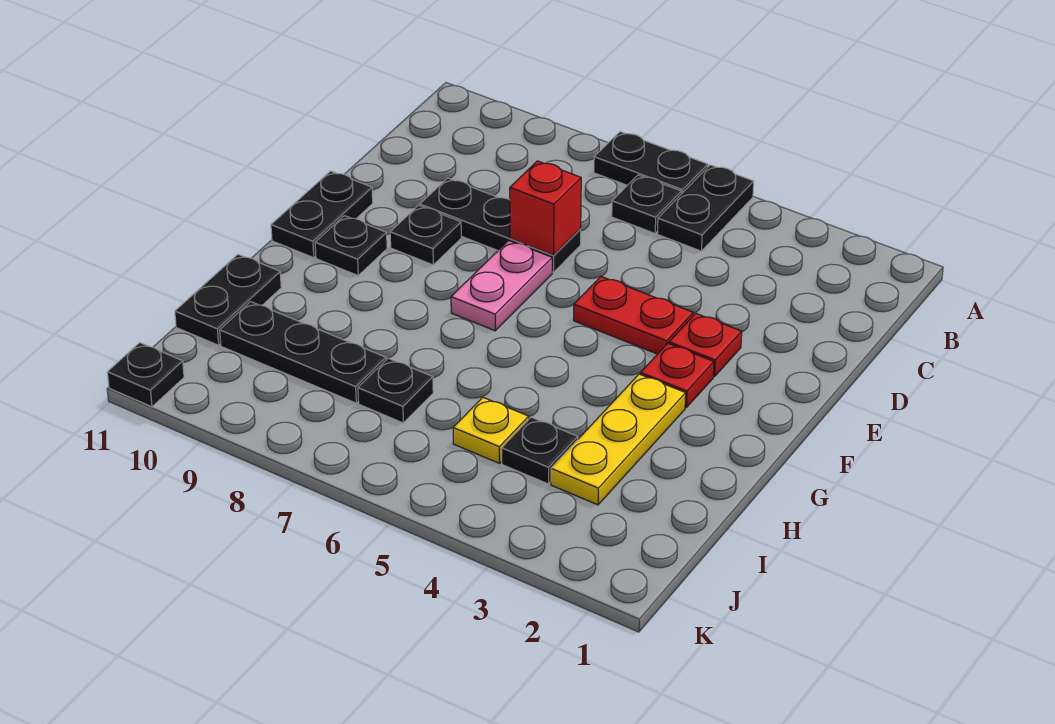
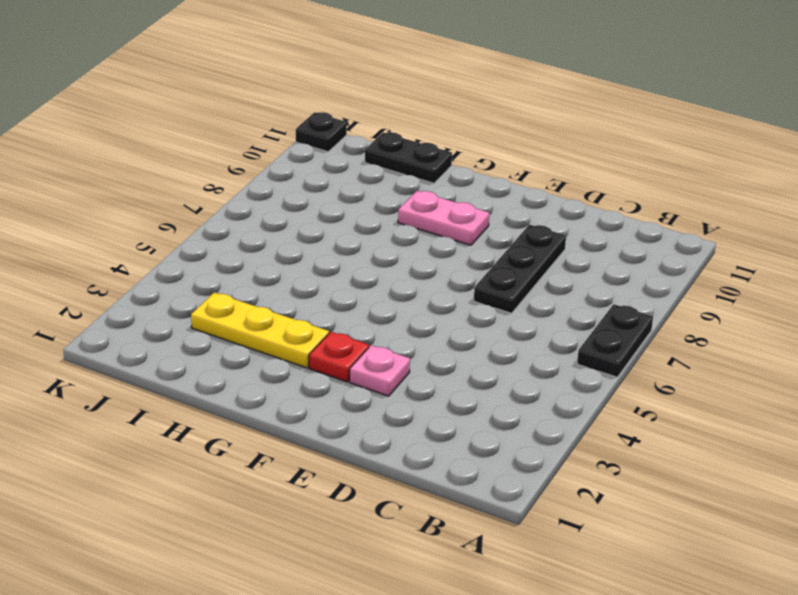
pink plate E3 level 1 -> red plate E3 level 1
pink plate F9:G9 level 1 -> pink plate E7:F7 level 1
none -> black plate A5:B5 level 1
none -> black plate B6 level 1
none -> red plate E4:E5 level 1

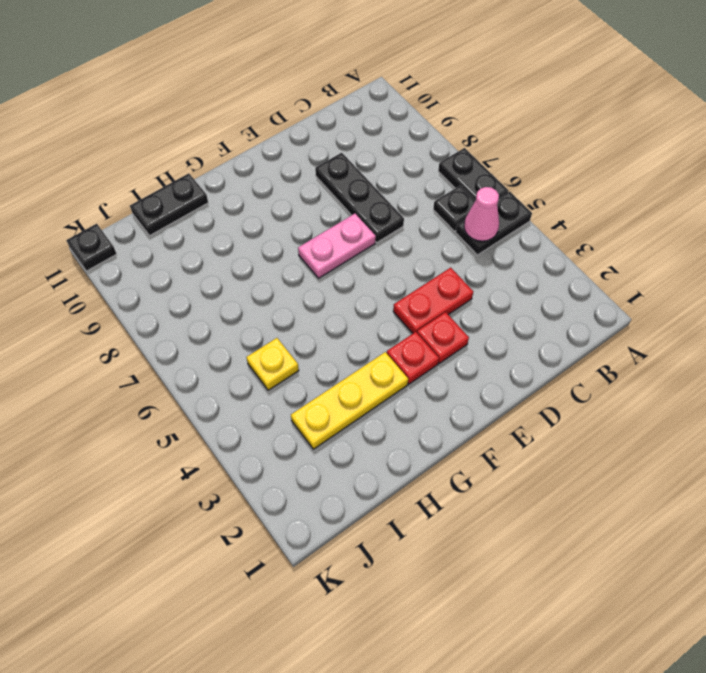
pink cone B5 level 2 -> none
red plate D4:E4 level 1 -> red plate E4:E5 level 1
none -> black plate E9 level 1
none -> black plate E11:F11 level 1
none -> black plate F10 level 1

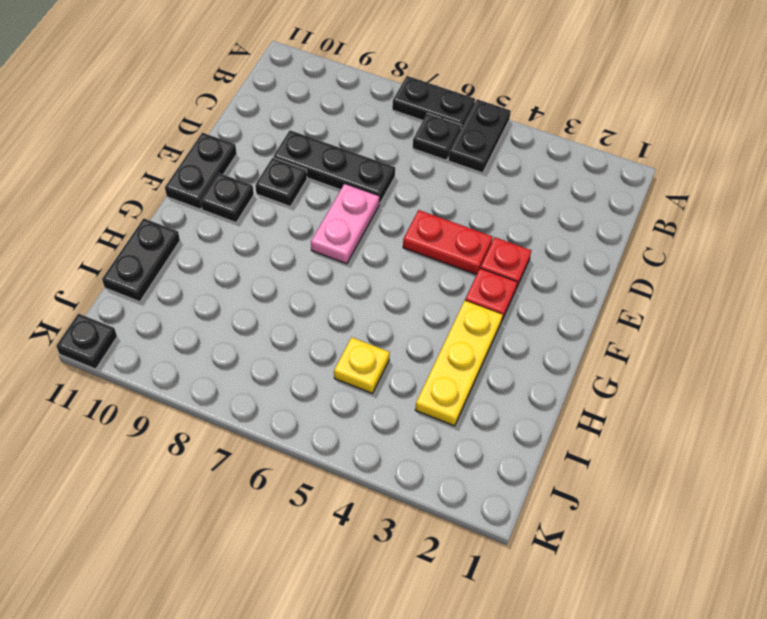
none -> black plate I4 level 1
none -> black plate I7 level 1
none -> black plate I8:I10 level 1

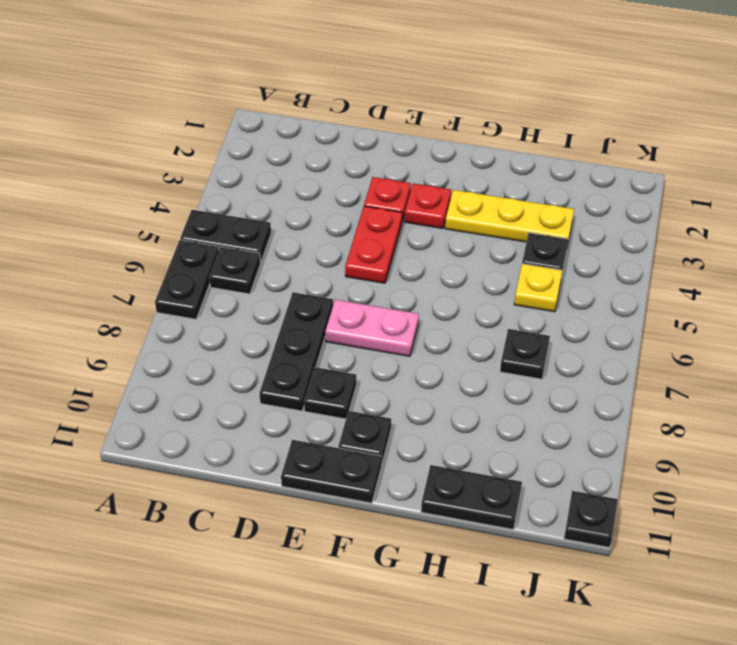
none -> black plate I8:I10 level 1
none -> red brick D7 level 2

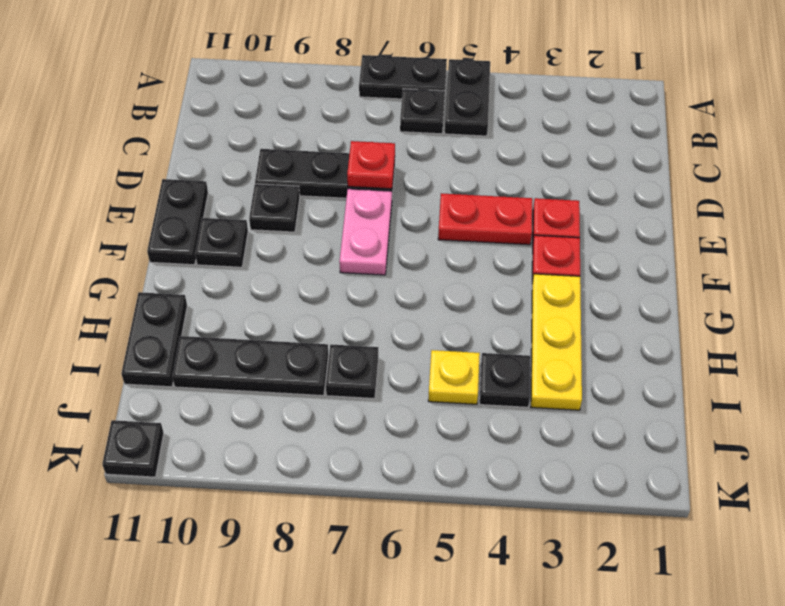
red plate D7 level 2 -> red brick D7 level 2

